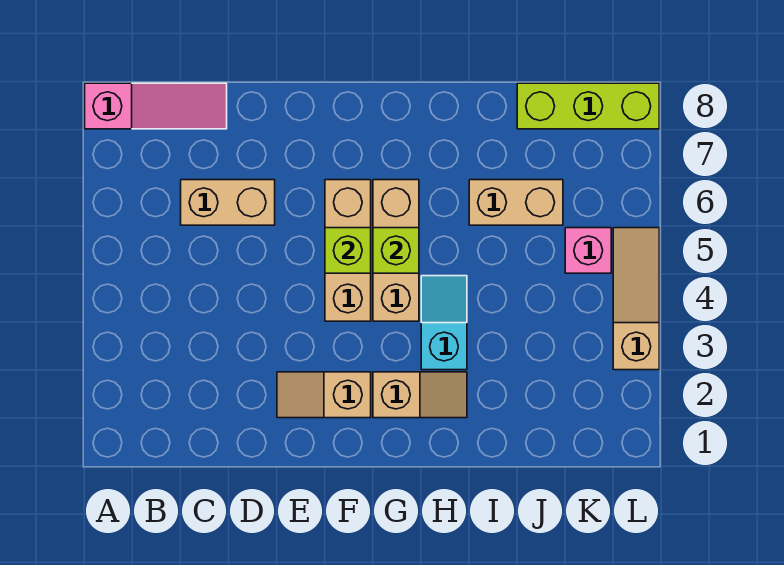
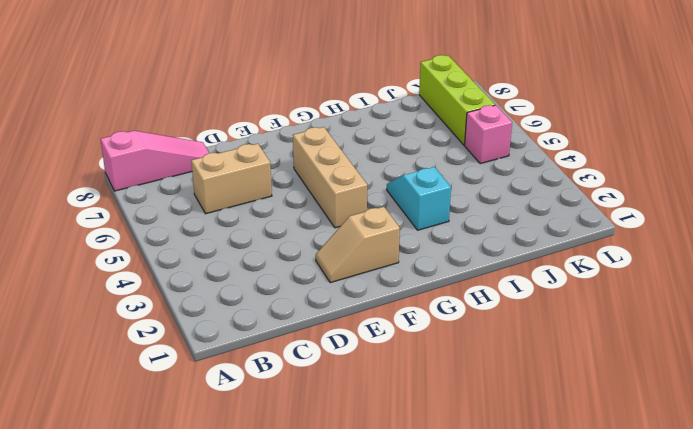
lime brick K6:K8 level 1 -> lime brick J8:L8 level 1
none -> tan slope G2:H2 level 1 top G
none -> tan brick G4:G6 level 1
none -> tan brick I6:J6 level 1

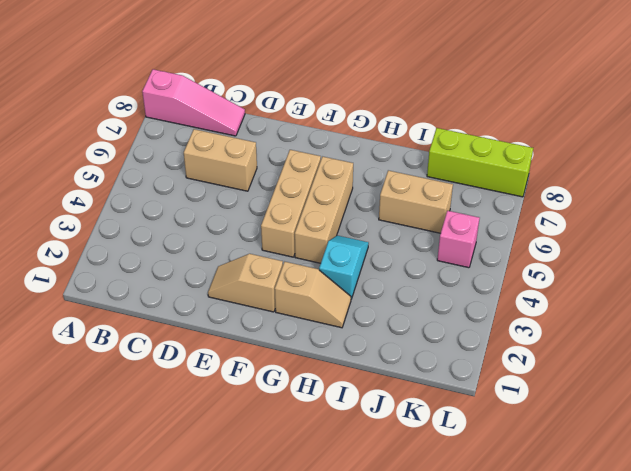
none -> tan slope L3:L5 level 1 top 3
none -> lime brick F5 level 2
none -> lime brick G5 level 2

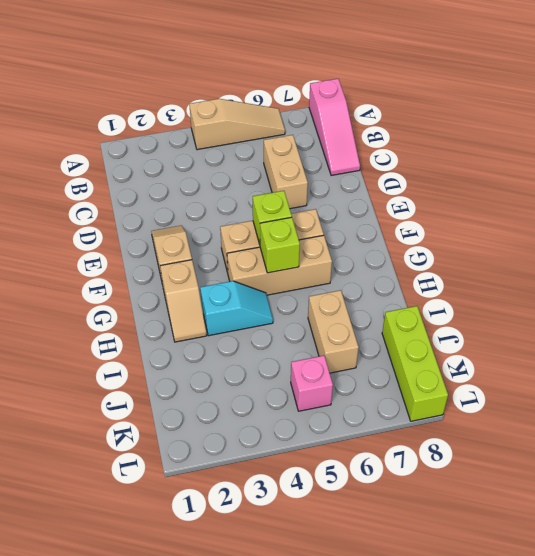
tan slope A4:A6 level 1 top 4 -> tan slope L3:L5 level 1 top 3

